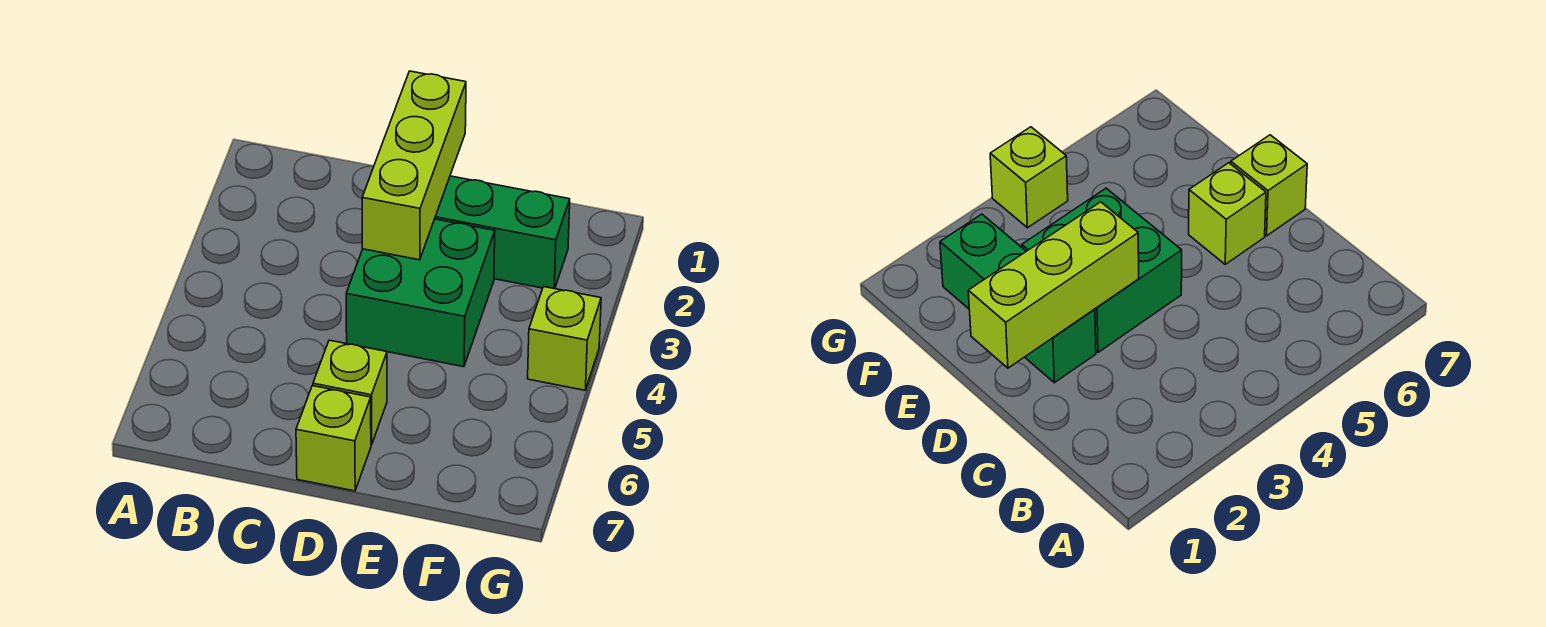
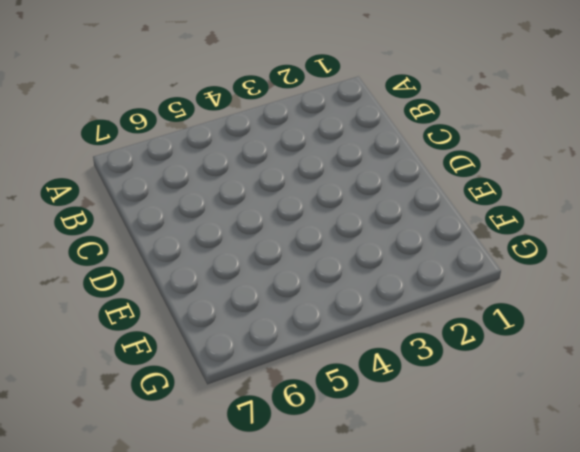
none -> green brick D2:F2 level 1
none -> green brick D3:E4 level 1

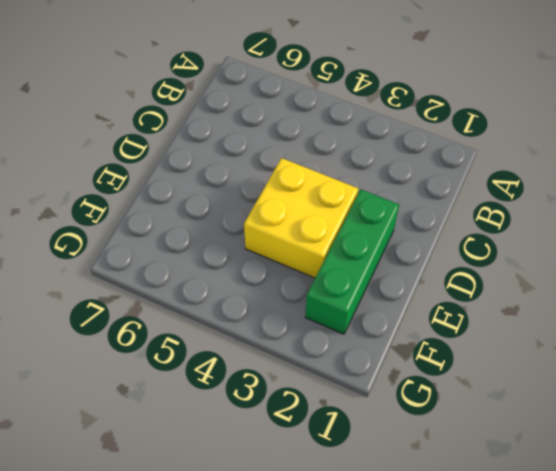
yellow brick D3:E4 level 1 -> green brick D3:E4 level 1
none -> lime brick D6 level 1
none -> lime brick D7 level 1

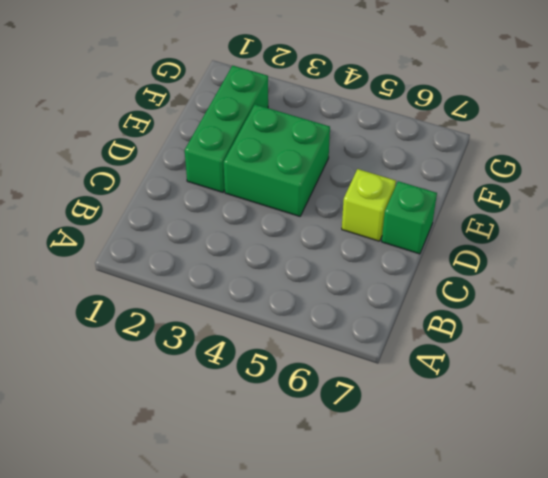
green brick D7 level 1 -> lime brick D7 level 1
none -> lime brick G4 level 1
none -> lime brick D1:D3 level 2

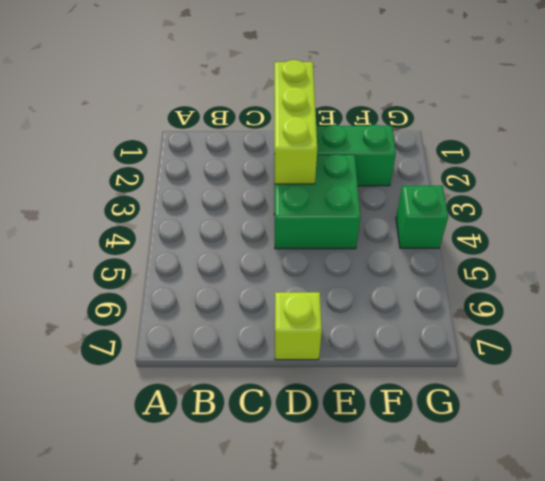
green brick G4 level 1 -> lime brick G4 level 1
none -> lime brick D6 level 1

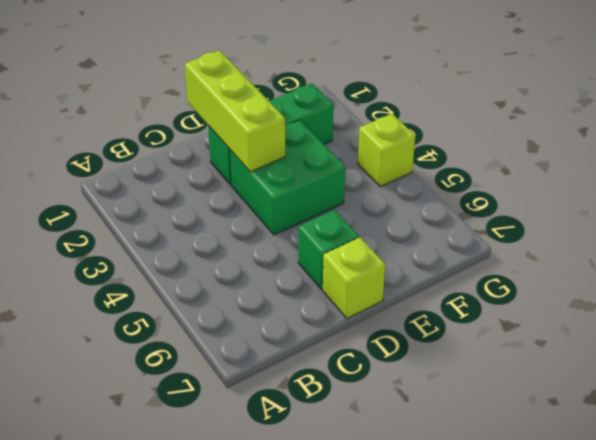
green brick D6 level 1 -> lime brick D6 level 1

